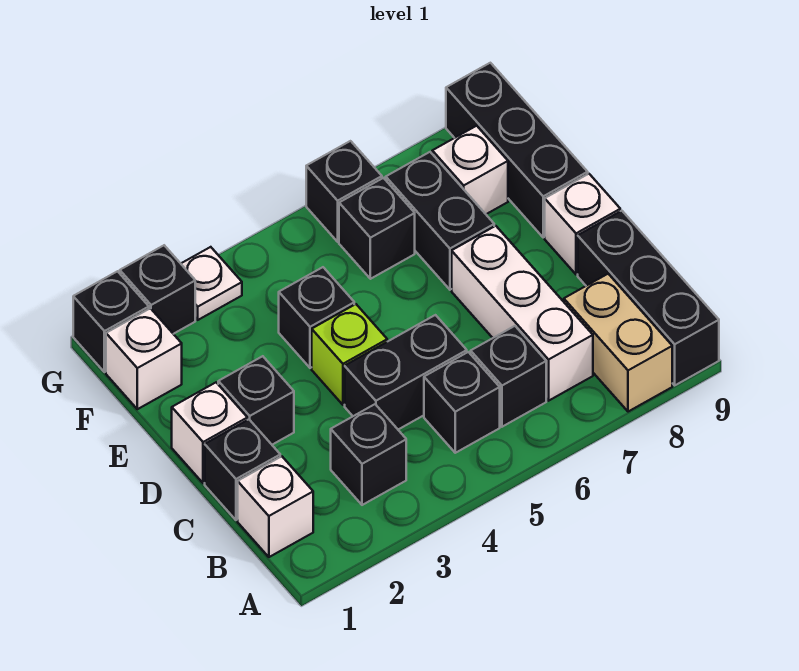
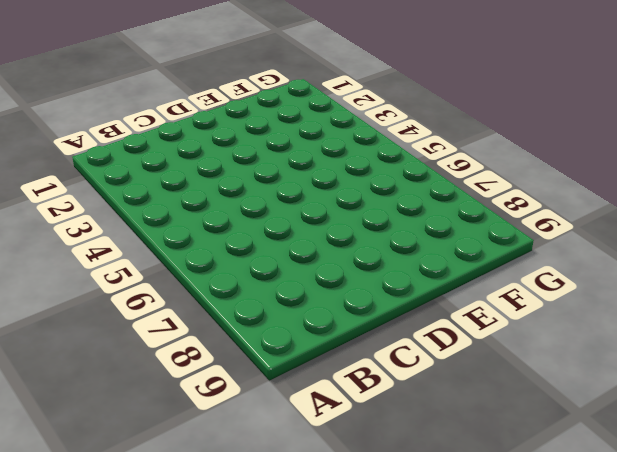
none -> tan brick A8:B8 level 1
none -> black brick A9:C9 level 1
none -> white brick B1 level 1

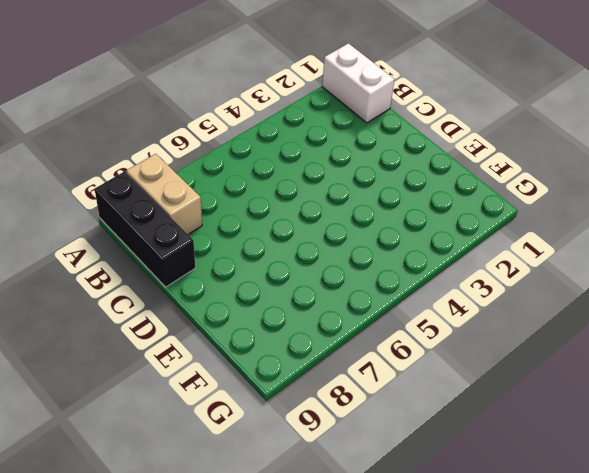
white brick A1:B1 level 1 -> white brick B1 level 1
none -> black brick B3 level 1
none -> black brick B5 level 1
none -> black brick B6 level 1

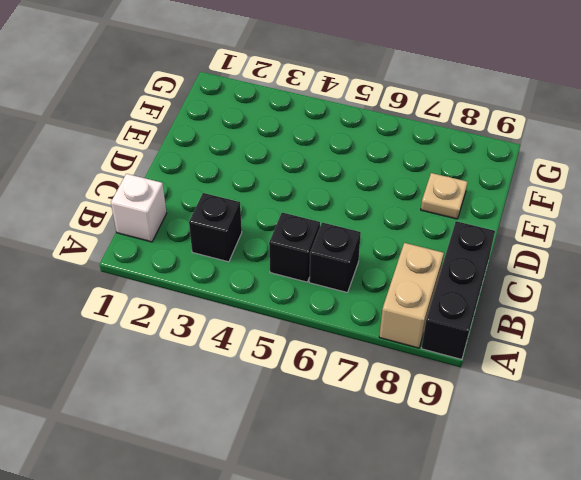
tan plate E8 level 1 -> none
none -> white brick B7:D7 level 1
none -> black brick C1 level 1
none -> black brick C4:C5 level 1

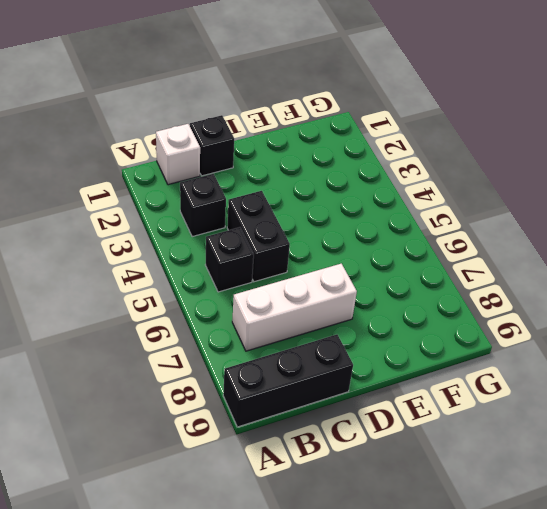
none -> tan brick A8:B8 level 1
none -> black brick B6 level 1
none -> white brick D1 level 1

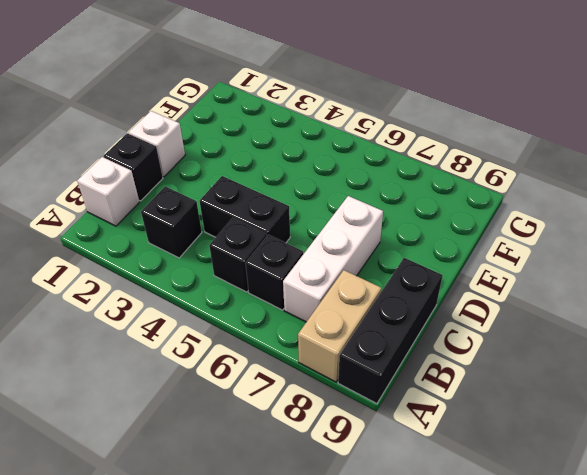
none -> black brick D2 level 1
none -> lime brick D4 level 1
none -> white brick D9 level 1

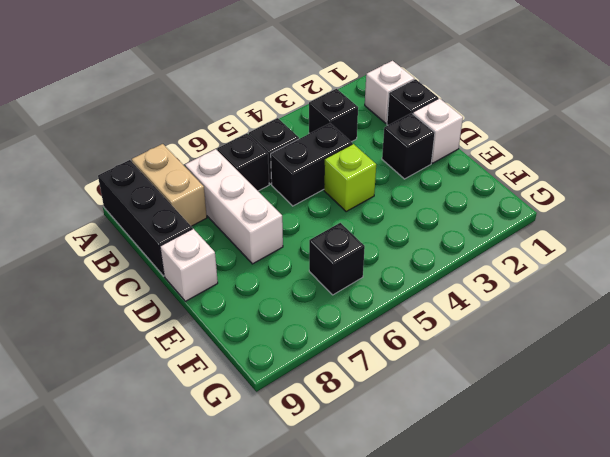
none -> black brick E4 level 1
none -> black brick E7:F7 level 1
none -> black brick E9:G9 level 1

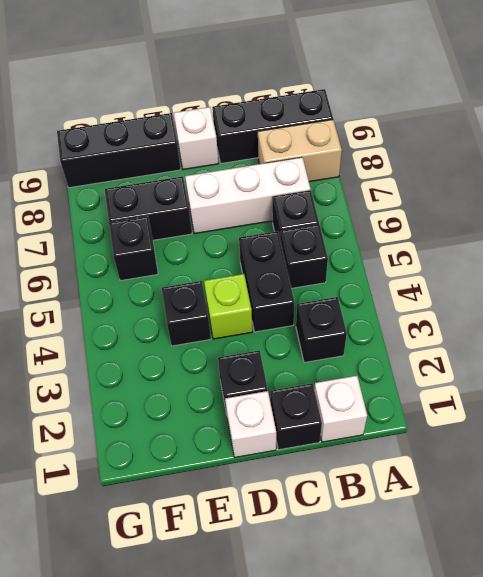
none -> white brick F1 level 1
none -> white brick F8 level 1
none -> black brick G1 level 1

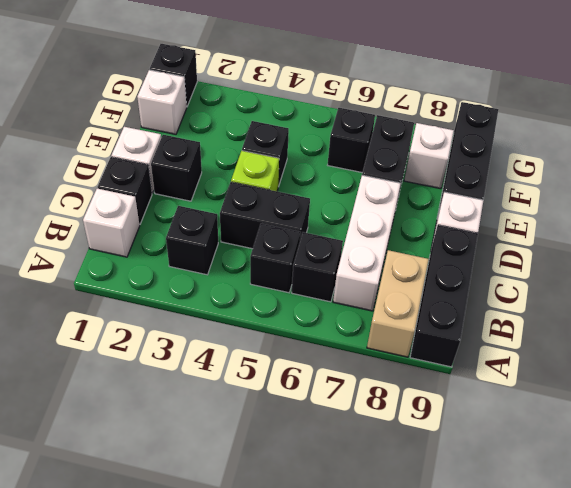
none -> black brick G2 level 1
none -> white plate G3 level 1
none -> black brick G6 level 1

